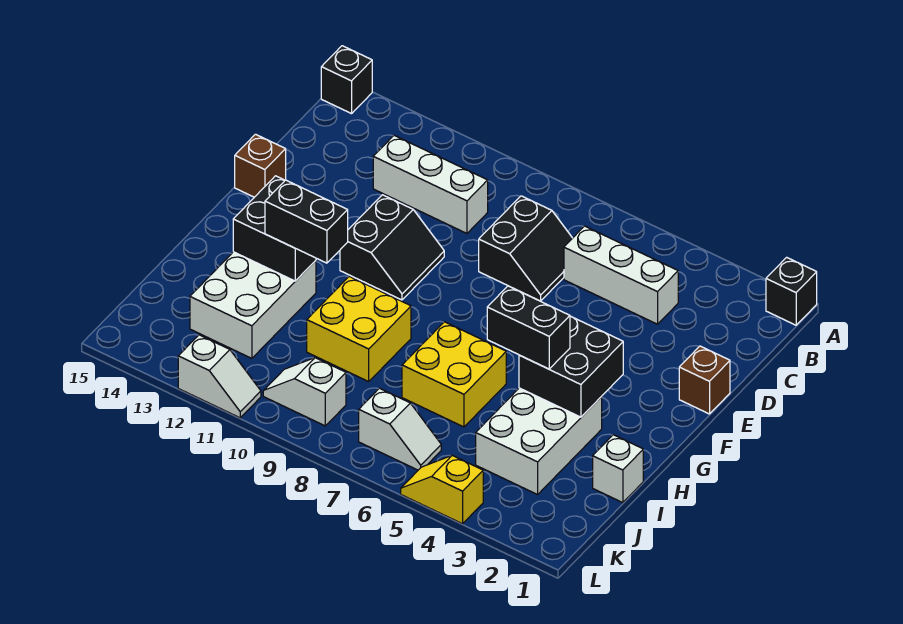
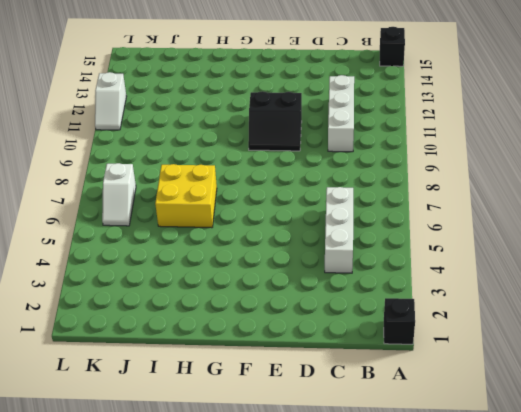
none -> black slope C7:D8 level 1 top 8
none -> brown brick E1 level 1
none -> brown brick E15 level 1

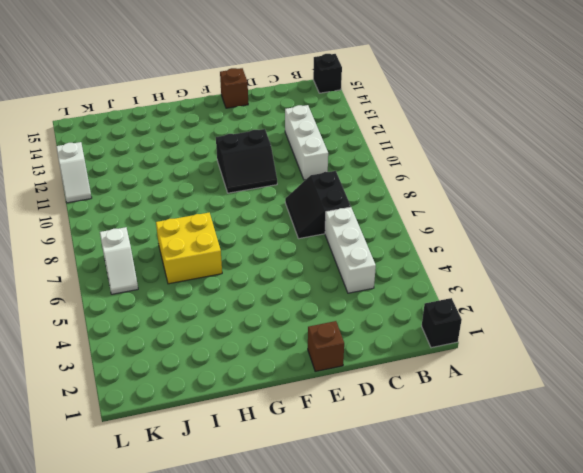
black slope C7:D8 level 1 top C -> black slope C7:D8 level 1 top 8
none -> white brick H3:J4 level 1
none -> yellow brick H9:I10 level 1
none -> white brick H12:J13 level 1

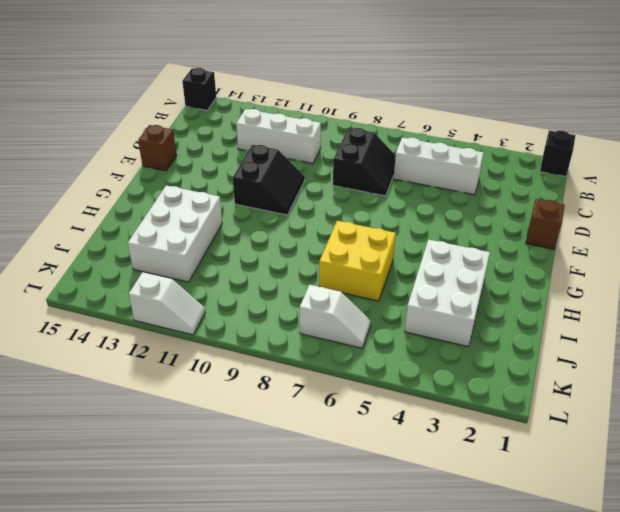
none -> yellow brick H9:I10 level 1
none -> white brick I1 level 1
none -> white slope K9:K10 level 1 top 9

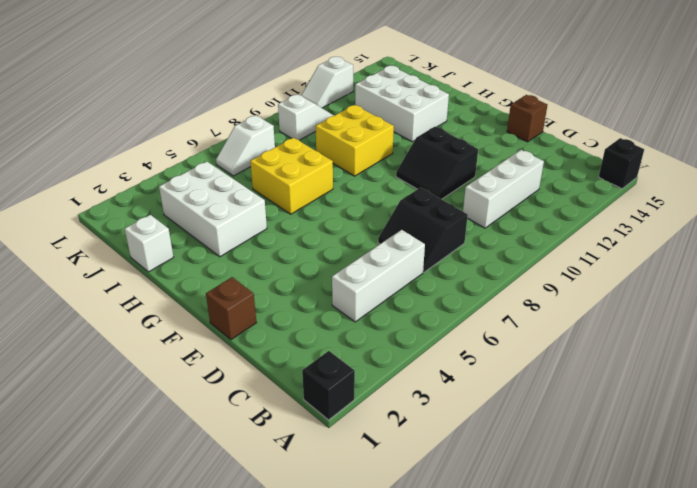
none -> yellow slope L4:L5 level 1 top 4
none -> black brick G3:H4 level 2
none -> black brick G12:H13 level 2

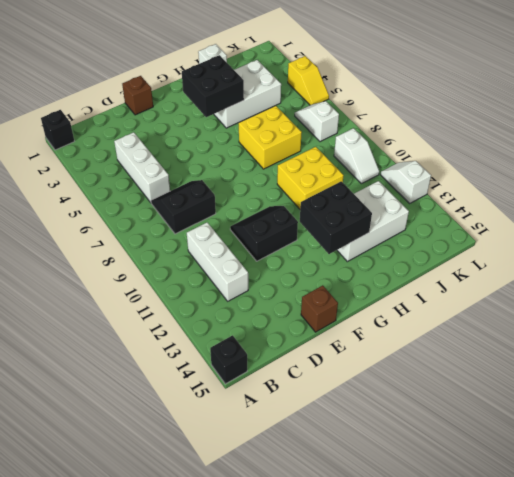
none -> black brick H4:H5 level 3
none -> black brick H11:H12 level 3

